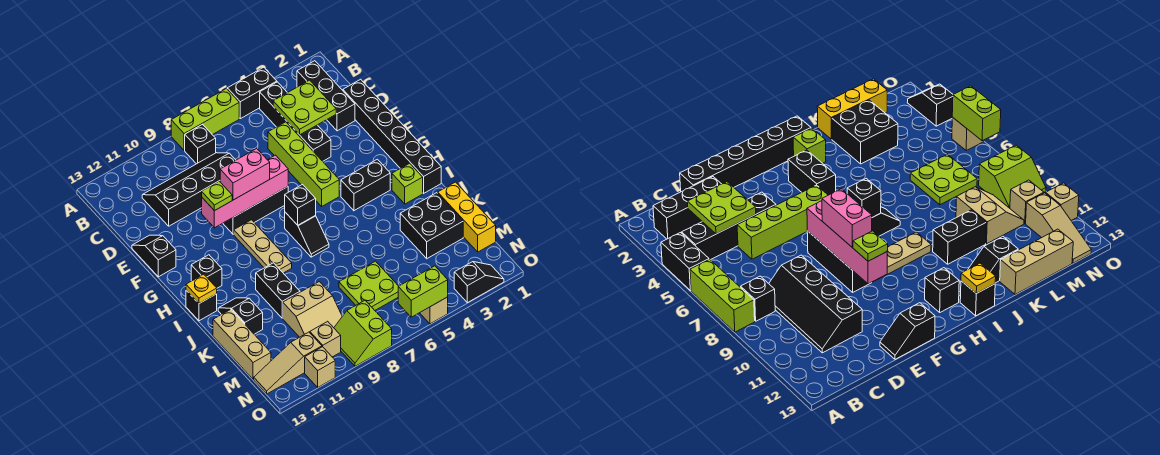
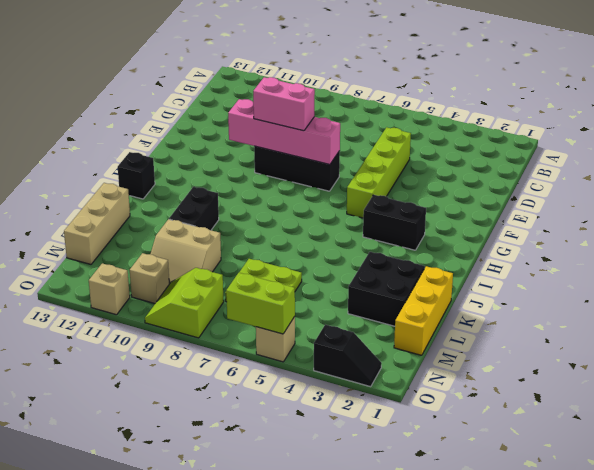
none -> black brick A4:A5 level 1
none -> lime brick A6:A8 level 1
none -> black brick B2:D2 level 1
none -> black brick B4:E4 level 1

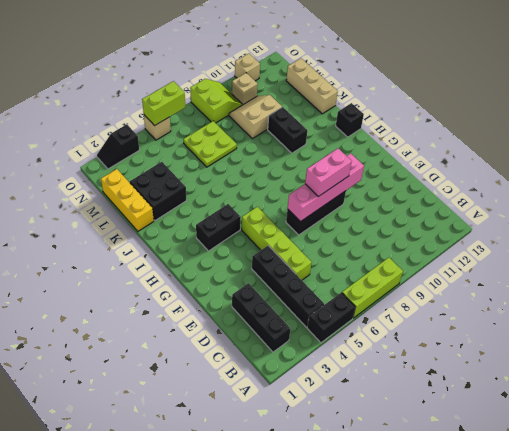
none -> black brick B8 level 1
none -> black slope C8:D11 level 1 top D
none -> black brick D1:I1 level 1
none -> black slope E13:F13 level 1 top F

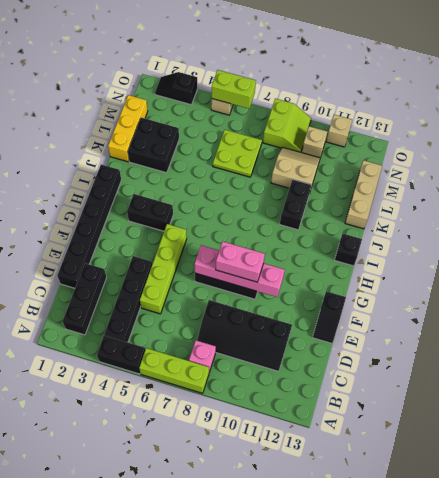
pink brick B8 level 1 -> black brick B8 level 1
none -> tan plate G9:I9 level 1
none -> black slope H7:I7 level 1 top H
none -> black brick H12 level 1
none -> lime brick I2 level 1

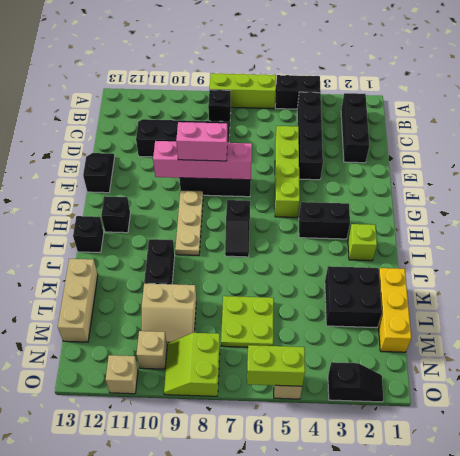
none -> black brick D1:I1 level 1
none -> black slope J12:K12 level 1 top K
none -> tan slope N11:N13 level 1 top 11
none -> lime plate C3:D4 level 2

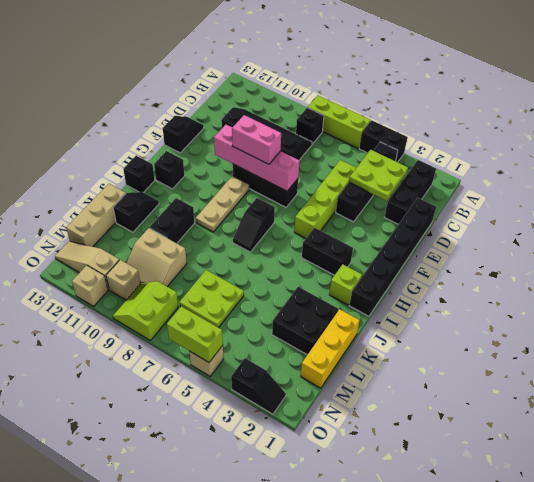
none -> black brick H7 level 2
none -> yellow plate I13 level 2
none -> lime plate F10 level 3

